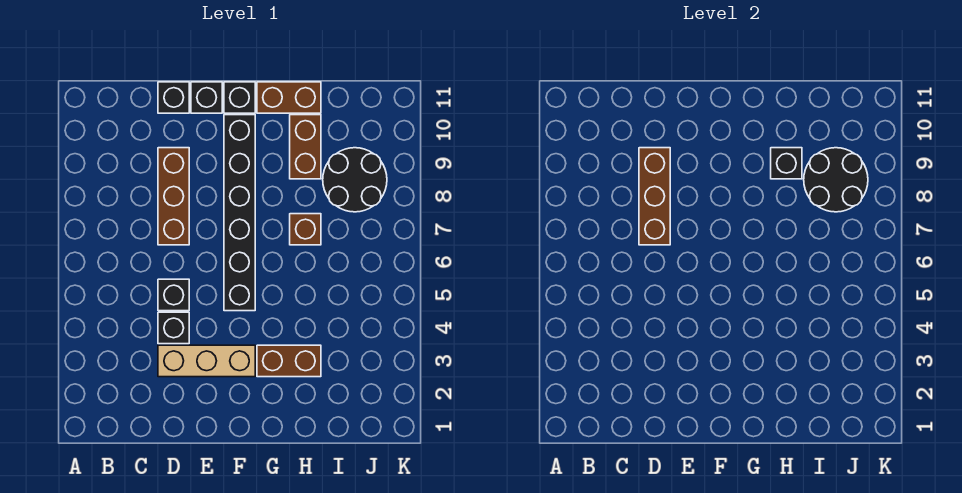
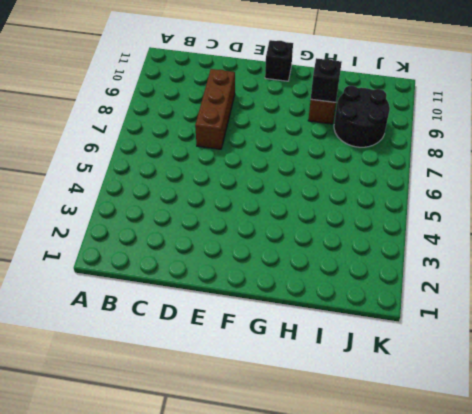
none -> tan brick D3:F3 level 1
none -> black brick D4 level 1
none -> black brick D5 level 1

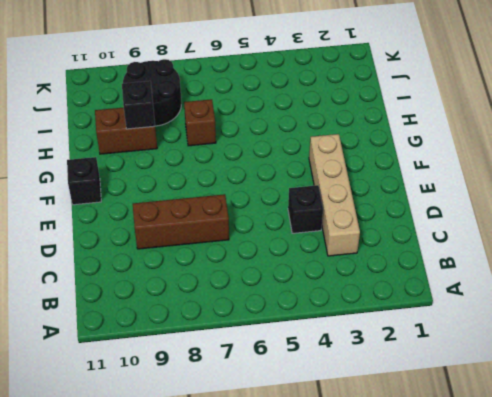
tan brick C3:F3 level 1 -> tan brick D3:F3 level 1
none -> black brick D5 level 1
none -> black brick D11 level 1
none -> black brick E11 level 1

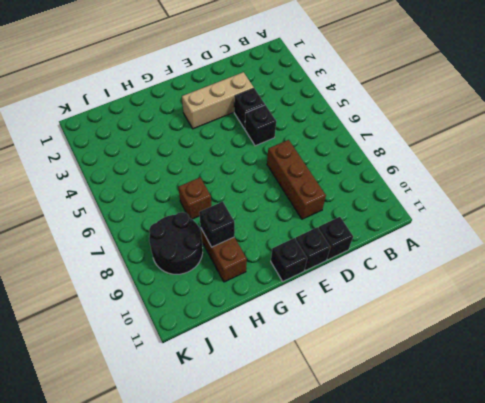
none -> black brick F5:F10 level 1
none -> brown brick G3:H3 level 1
none -> brown brick G11:H11 level 1

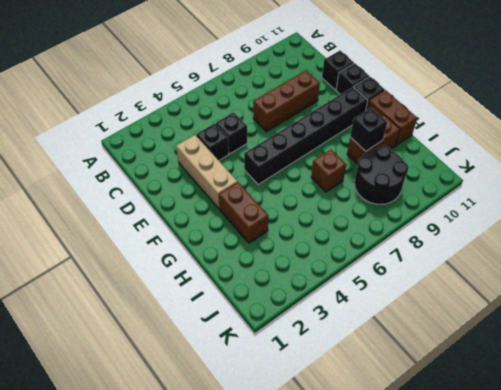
none -> brown brick D7:D9 level 2
none -> black round brick I8:J9 level 2

